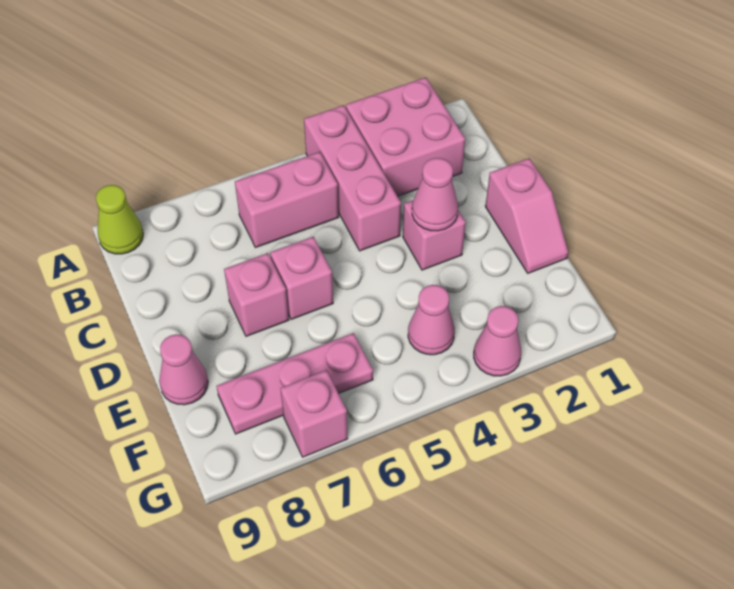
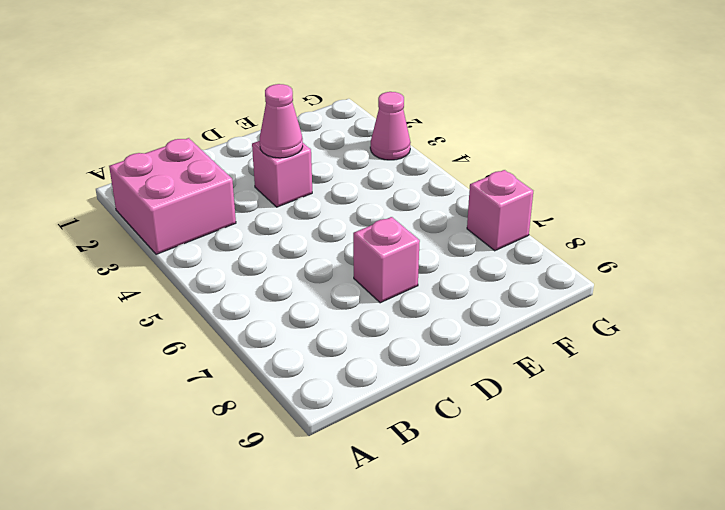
none -> pink brick A4:C4 level 1
none -> lime cone A9 level 1
none -> pink brick B5:B6 level 1

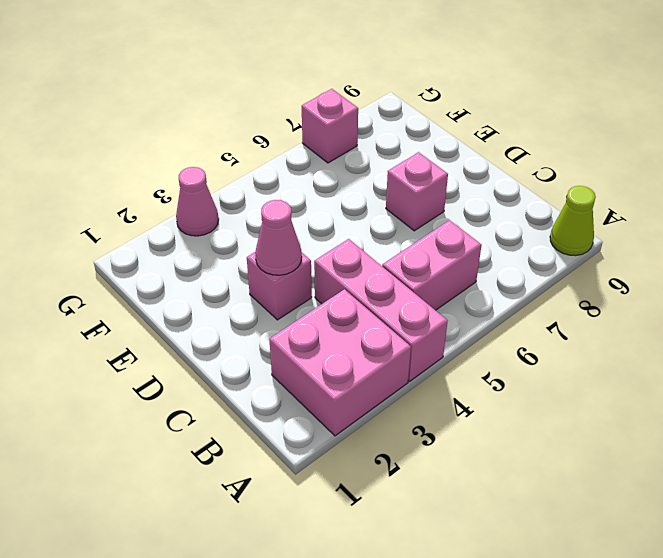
none -> pink slope D1:E1 level 1 top D
none -> pink brick D6 level 1
none -> pink cone E9 level 1

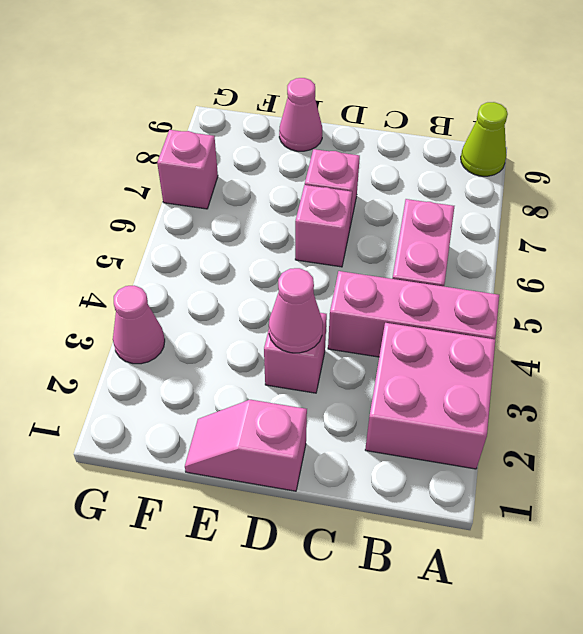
none -> pink cone F4 level 1
none -> pink plate F6:F8 level 1

